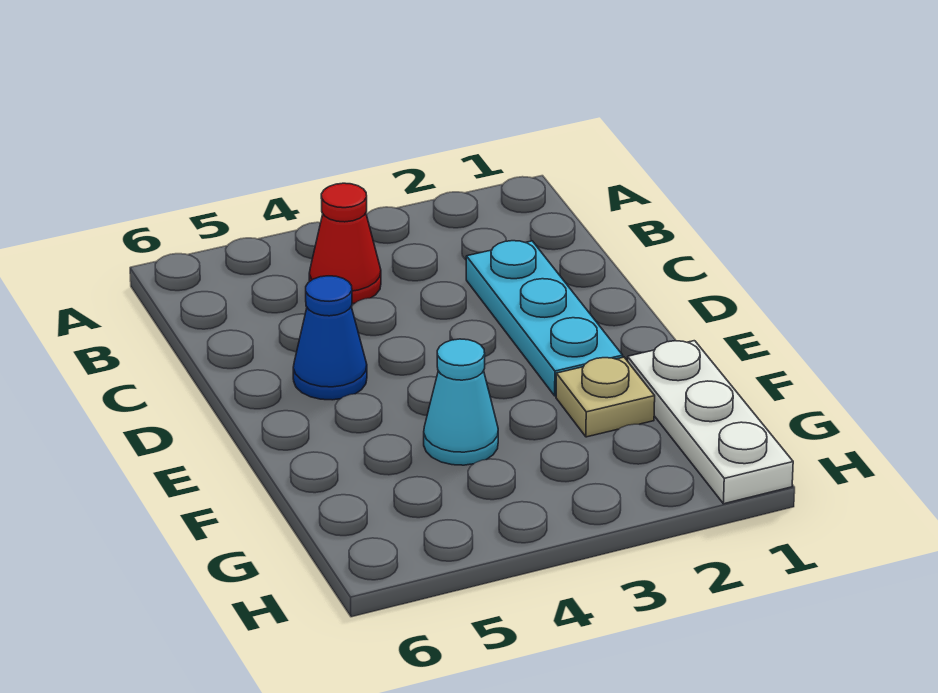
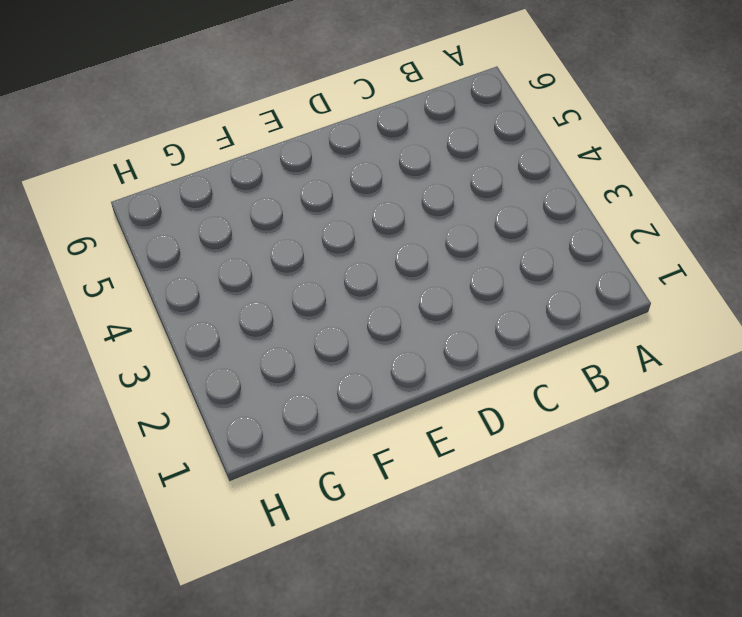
none -> red cone B4 level 1
none -> cyan plate C2:E2 level 1

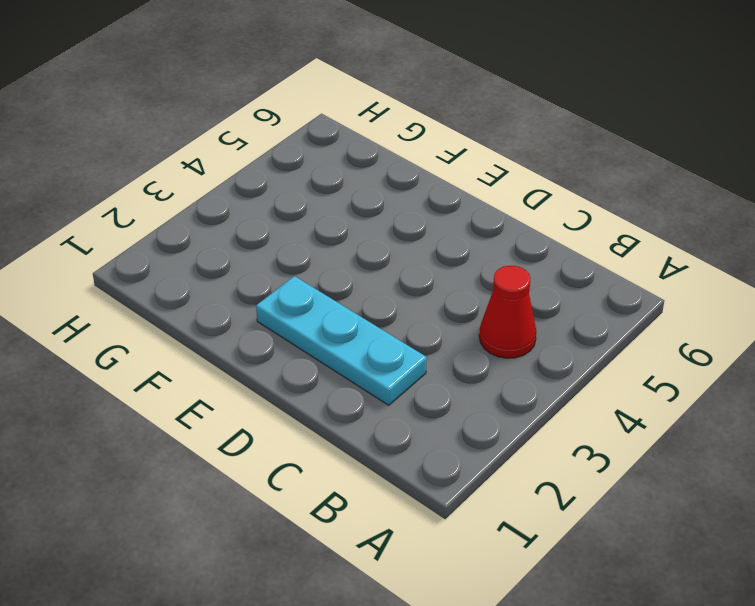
none -> blue cone D5 level 1
none -> white plate F1:H1 level 1

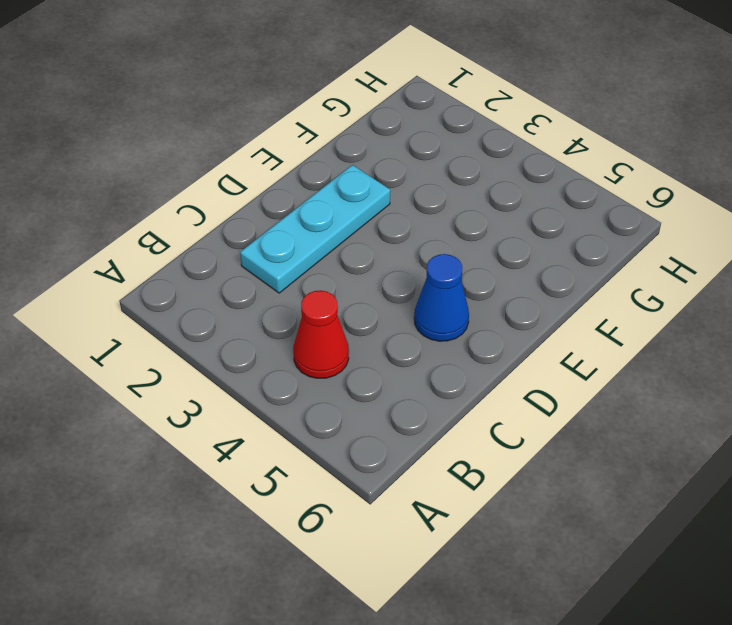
none -> white plate F1:H1 level 1
none -> tan plate F2 level 1

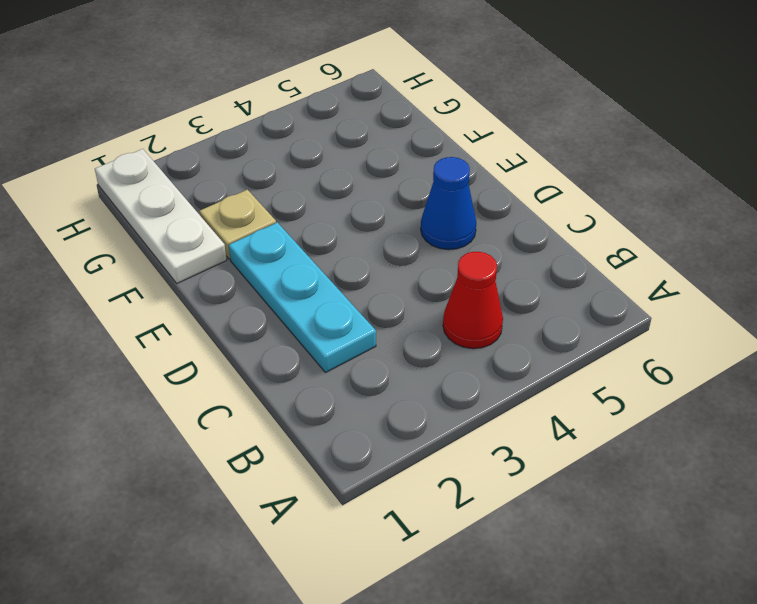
none -> cyan cone F4 level 1

